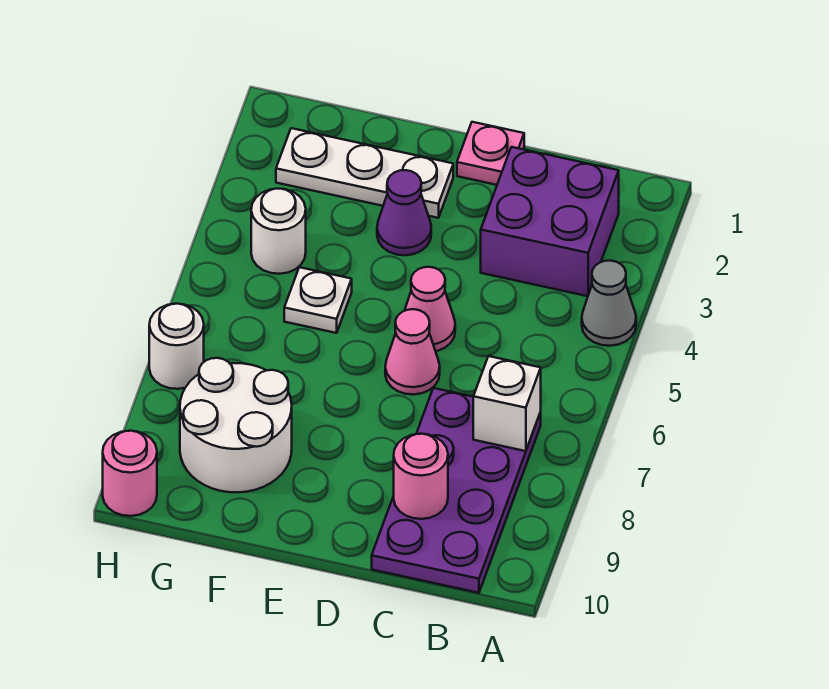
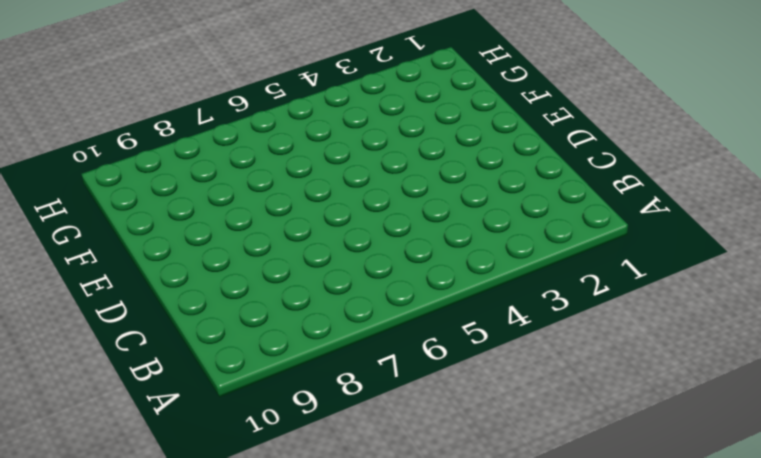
none -> grey cone A4 level 1
none -> purple brick B2:C3 level 1
none -> purple plate B7:C10 level 1

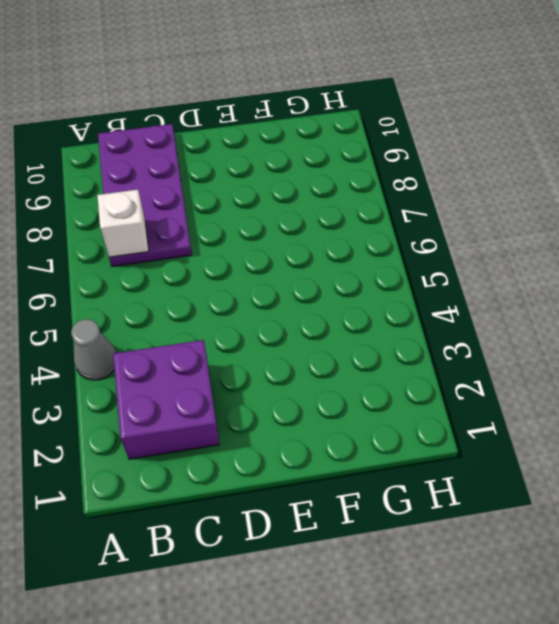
none -> pink plate D1 level 1
none -> pink cone D5 level 1
none -> pink cone D6 level 1

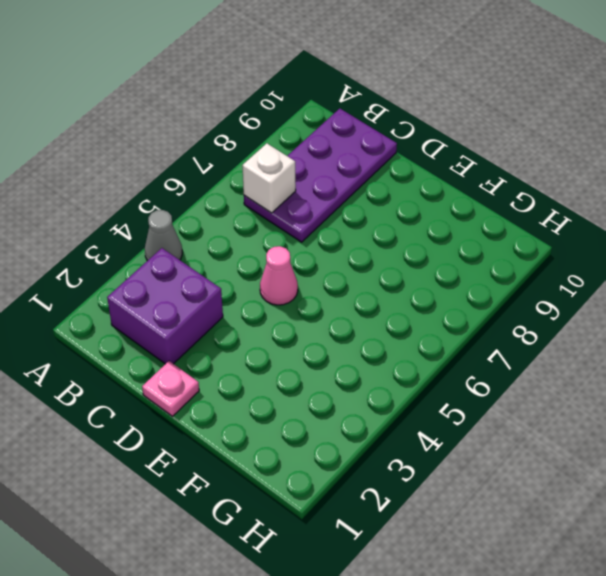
none -> pink cone D6 level 1
none -> white plate E2:G2 level 1
none -> purple cone E3 level 1

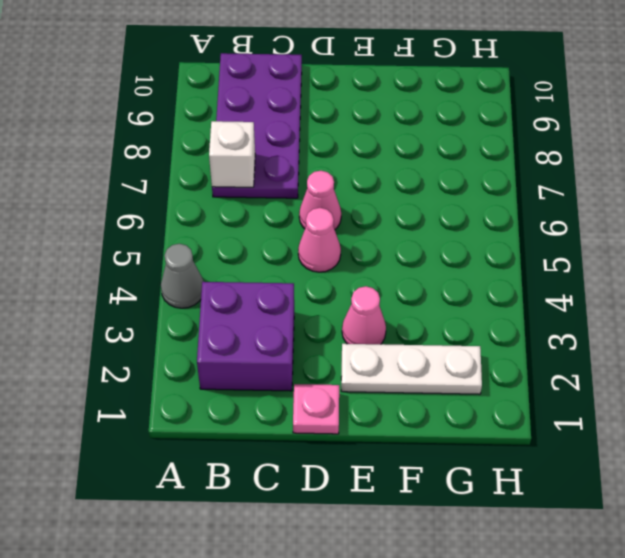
pink cone E3 level 1 -> purple cone E3 level 1
none -> white plate F5 level 1
none -> white round brick F8:G9 level 1
none -> white round brick G4 level 1

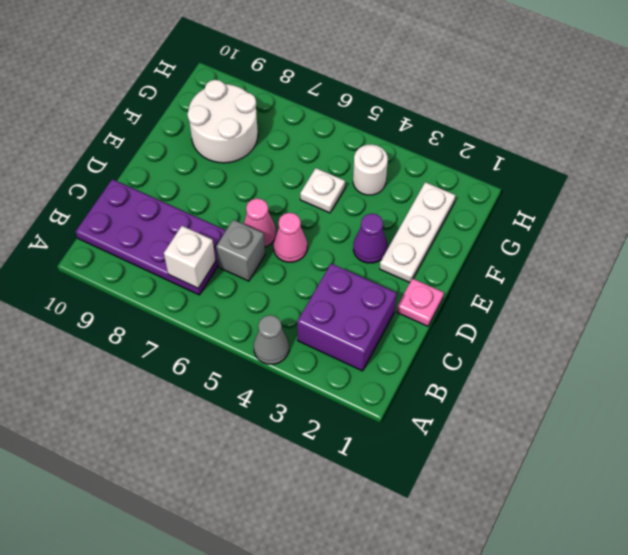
grey brick C6 level 1 -> none
none -> white round brick H7 level 1
none -> pink round brick H10 level 1
none -> pink round brick C9 level 2

